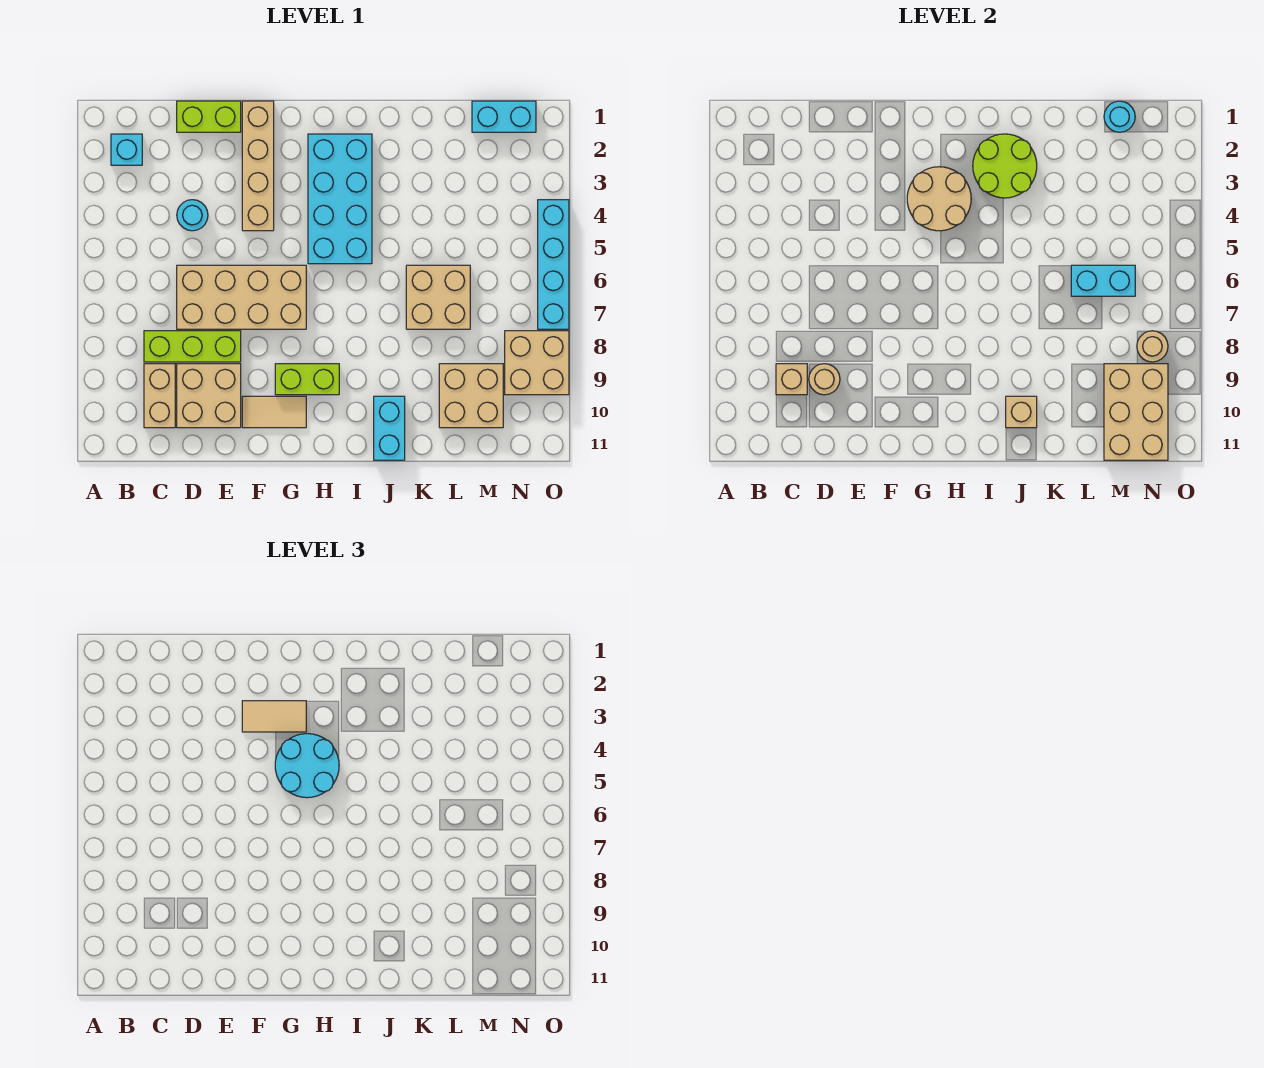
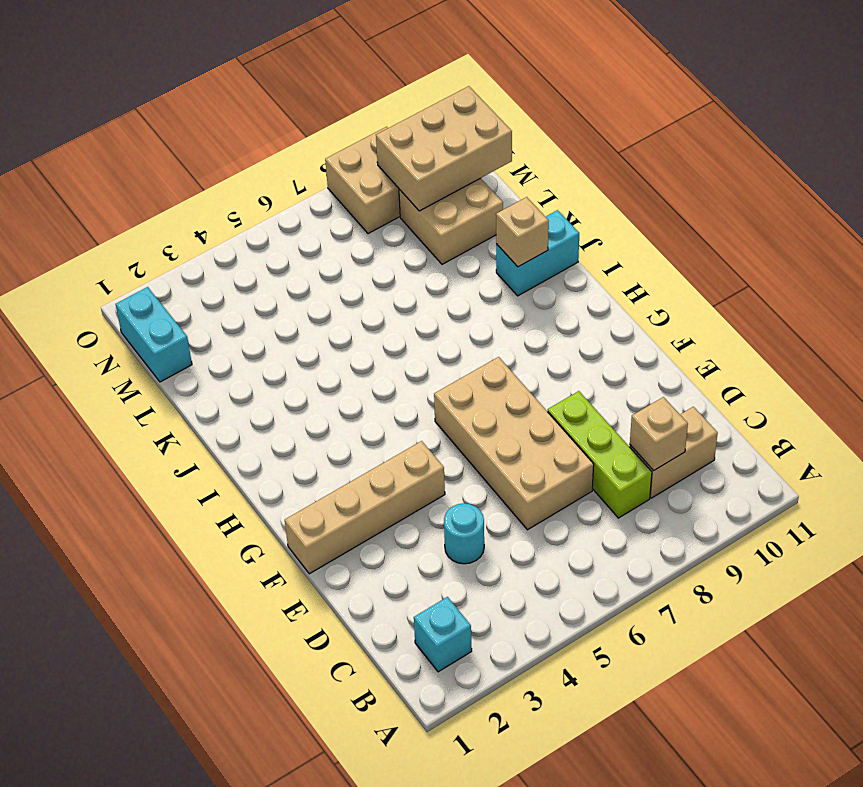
none -> lime brick D1:E1 level 1
none -> tan brick D9:E10 level 1
none -> tan tile F10:G10 level 1

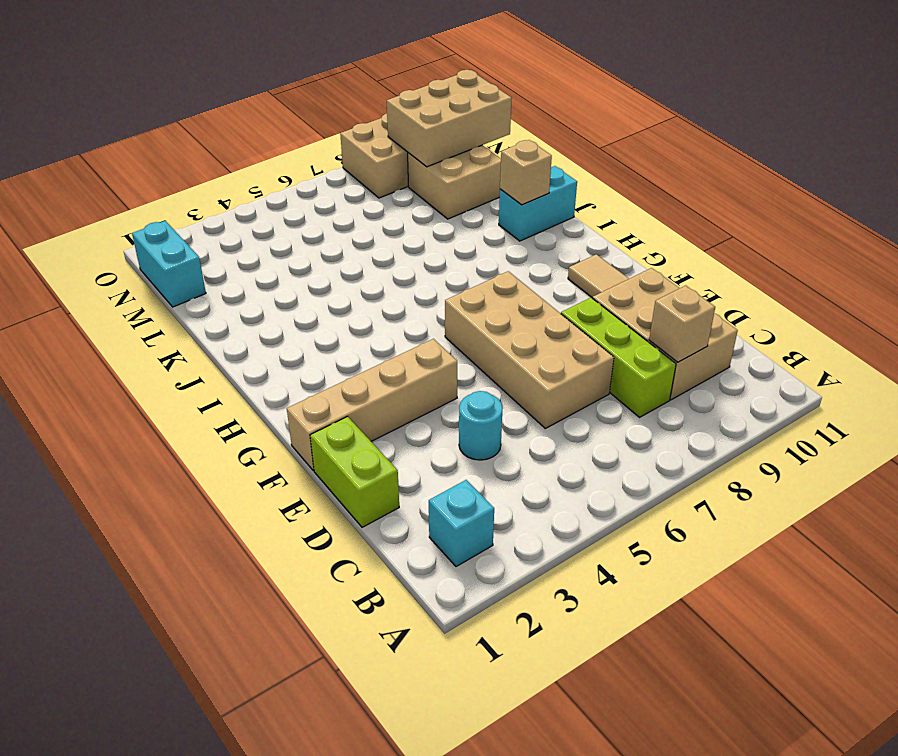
none -> lime brick G9:H9 level 1
none -> cyan brick H2:I5 level 1
none -> tan brick K6:L7 level 1

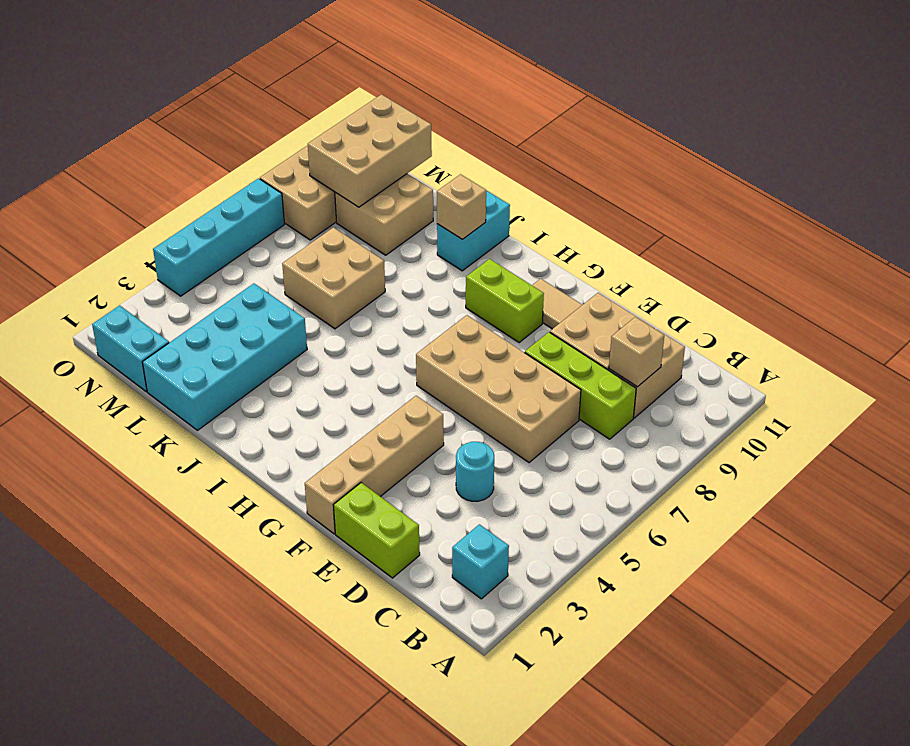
cyan brick K1:L4 level 1 -> cyan brick H2:I5 level 1
none -> tan round brick D9 level 2
none -> tan round brick G3:H4 level 2
none -> lime round brick I2:J3 level 2

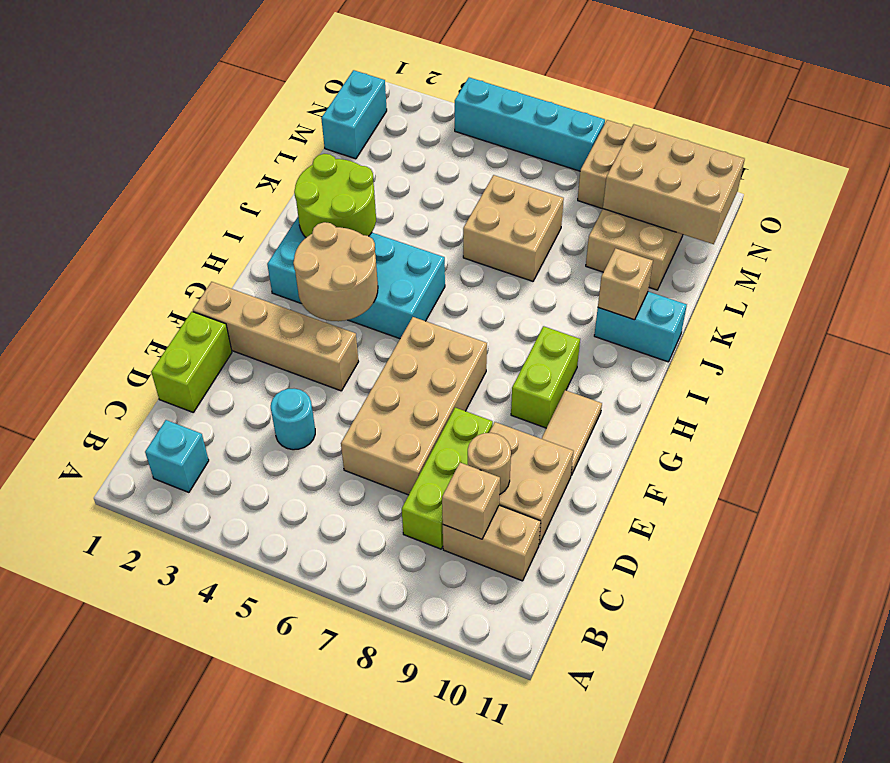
none -> cyan brick L6:M6 level 2
none -> cyan round brick M1 level 2
none -> tan round brick N8 level 2

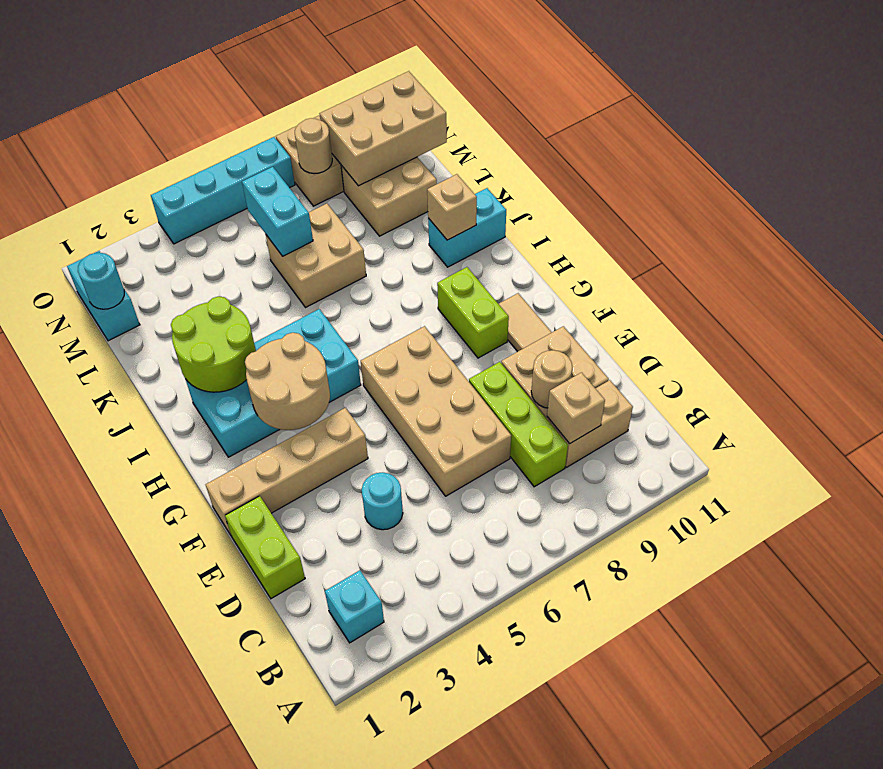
none -> tan tile F3:G3 level 3
none -> cyan round brick G4:H5 level 3

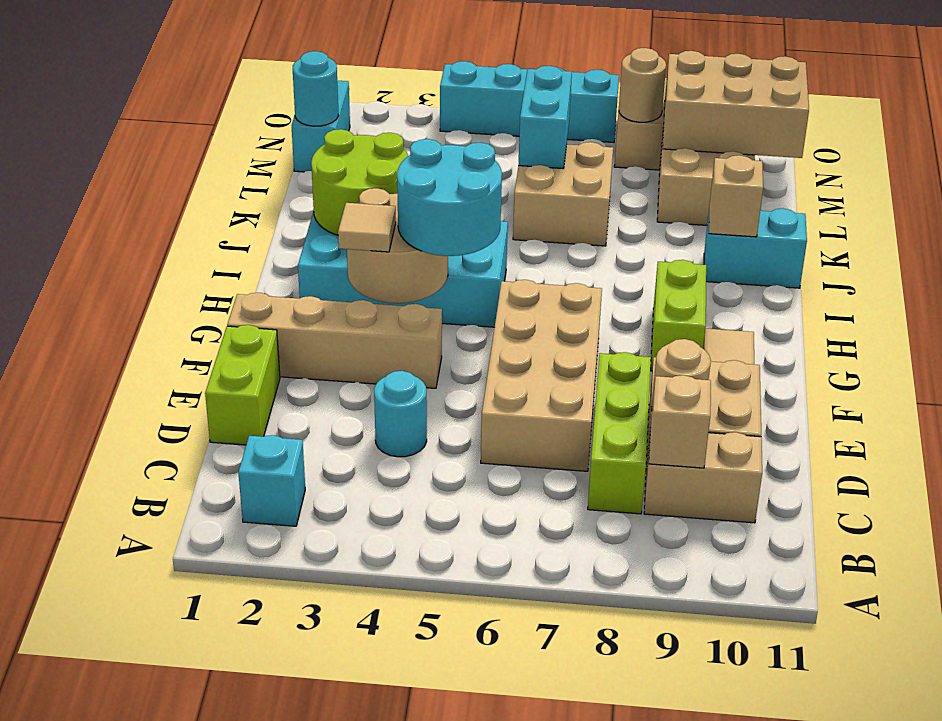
tan tile G3 level 3 -> tan tile F3:G3 level 3

